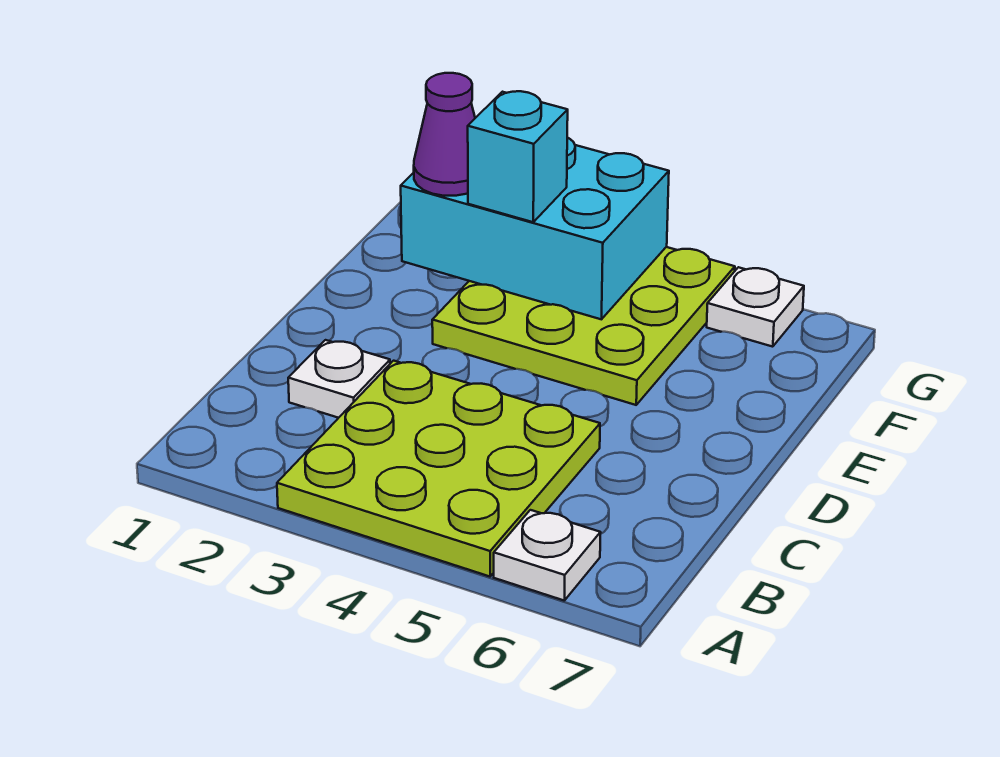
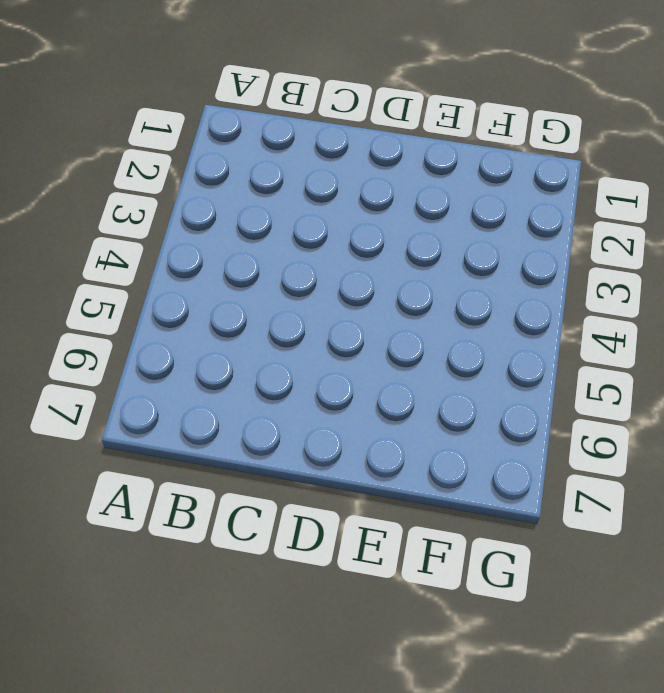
none -> lime plate A3:C5 level 1
none -> white plate A6 level 1

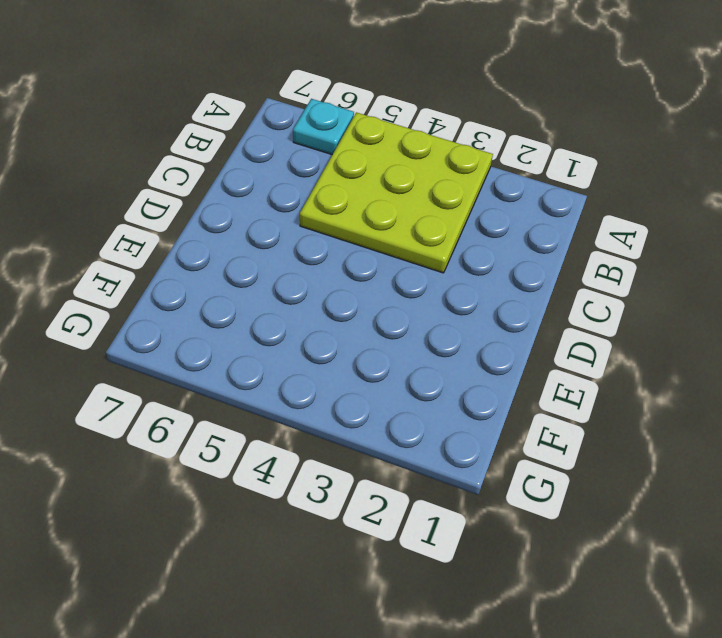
cyan plate A6 level 1 -> white plate A6 level 1
none -> white plate C2 level 1
none -> lime plate E3:G5 level 1

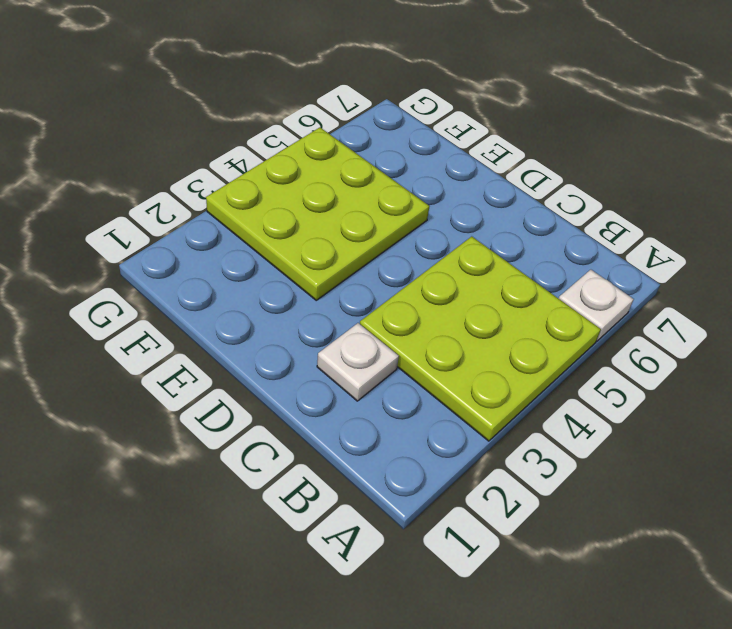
none -> white plate G6 level 1
none -> cyan brick F2:G4 level 2

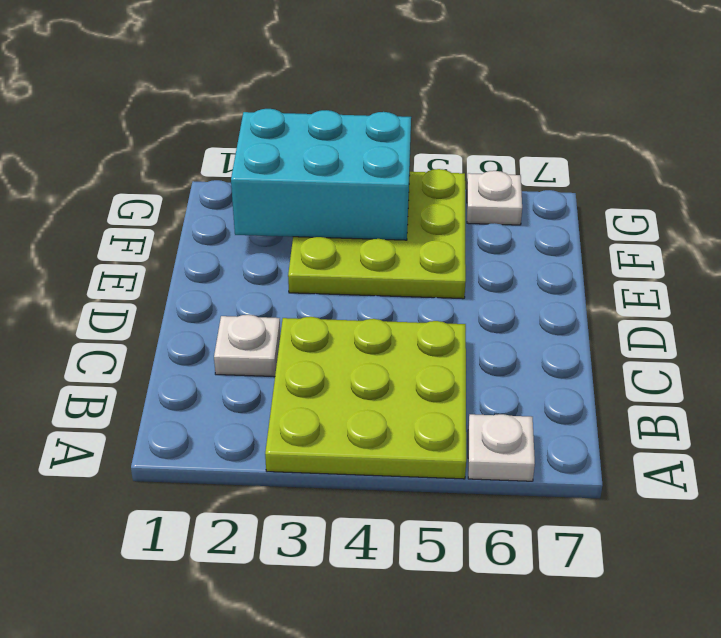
none -> purple cone F2 level 3
none -> cyan brick F3 level 3

